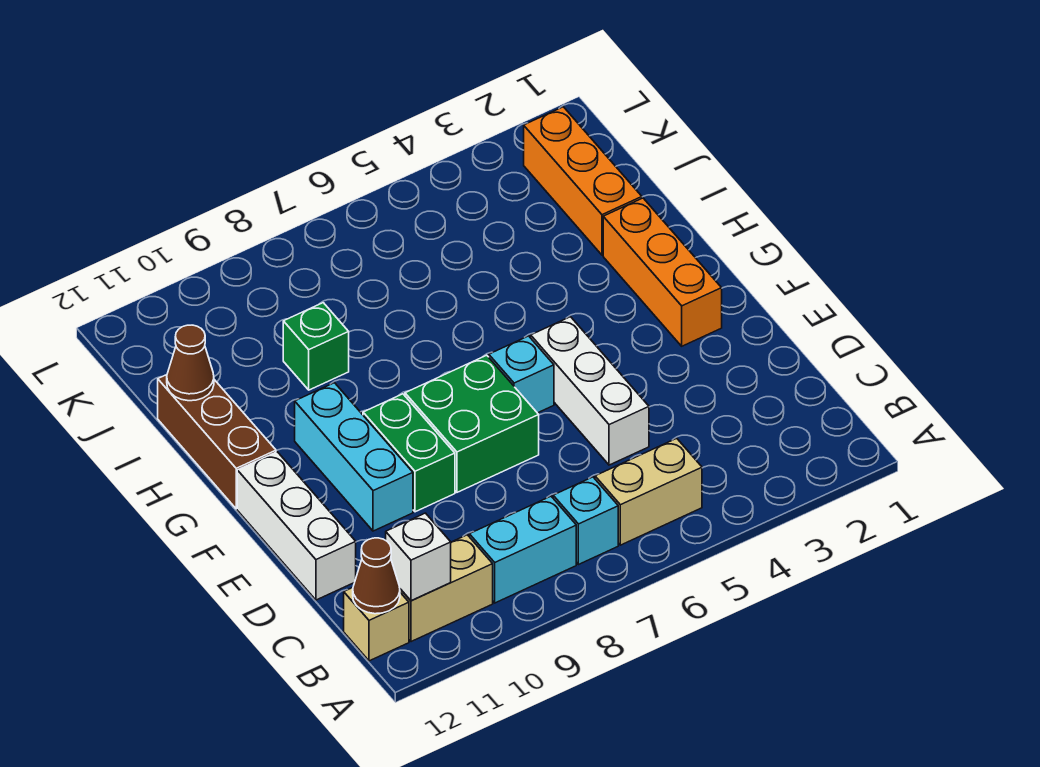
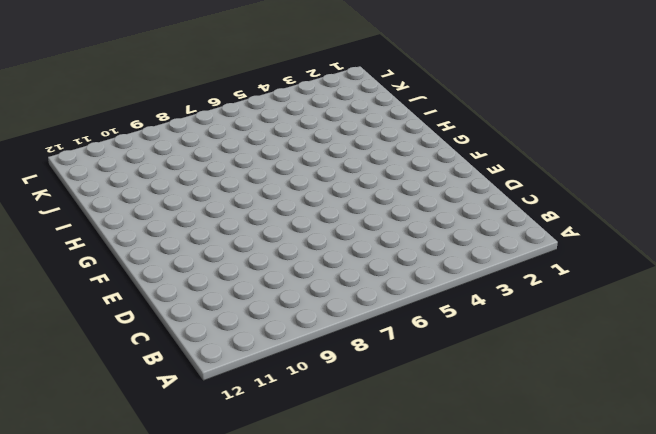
none -> tan brick B5:B6 level 1
none -> cyan brick B7 level 1
none -> cyan brick B8:B9 level 1

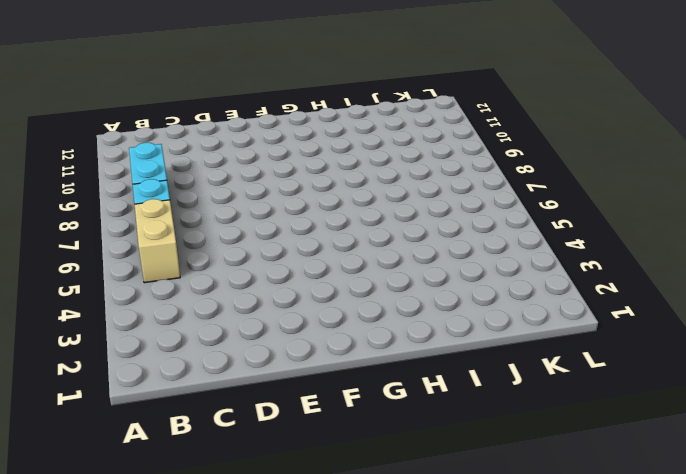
none -> tan brick B10:B11 level 1
none -> tan brick B12 level 1
none -> white brick D5:F5 level 1

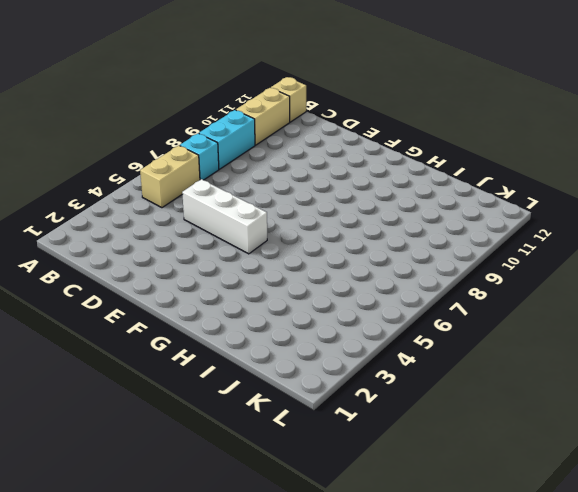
none -> white brick D12:F12 level 1
none -> green brick E7:F8 level 1
none -> green brick E9:F9 level 1

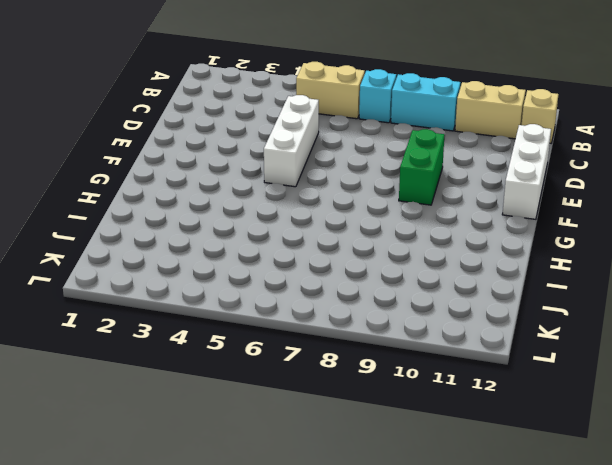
none -> green brick E7:F8 level 1
none -> cyan brick E10:G10 level 1
none -> orange brick F2:H2 level 1

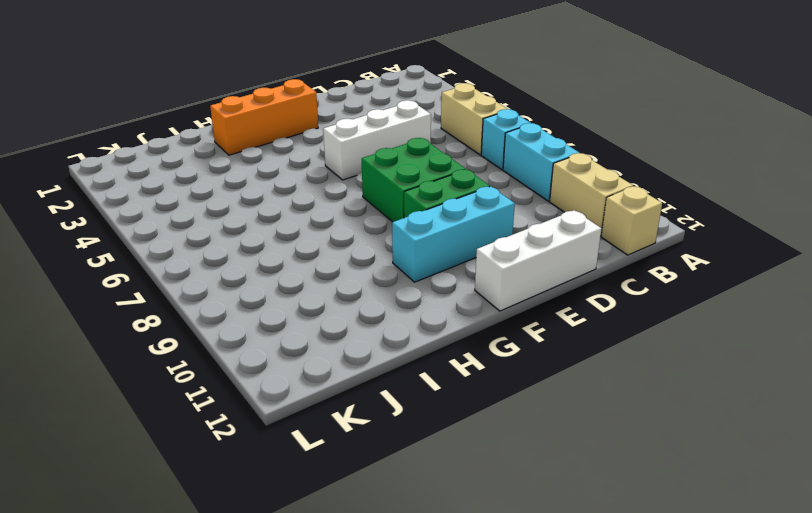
none -> cyan brick F6 level 1
none -> brown brick G12:I12 level 1
none -> orange brick I2:K2 level 1

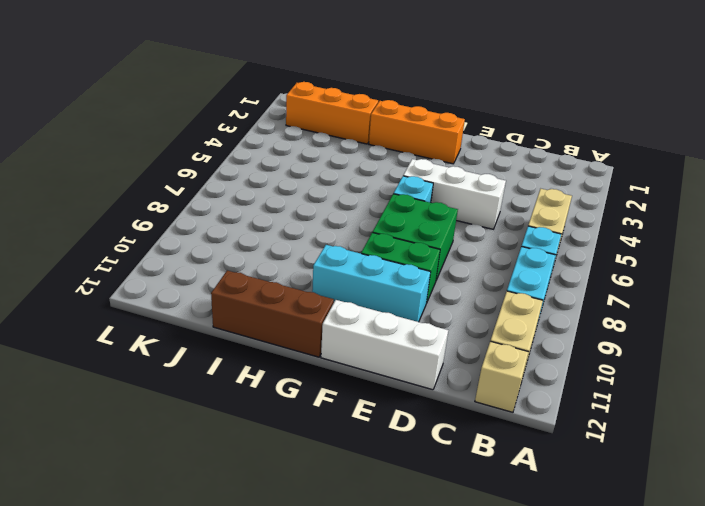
none -> green brick I9 level 1
none -> white brick B11 level 2
none -> brown cone B12 level 2

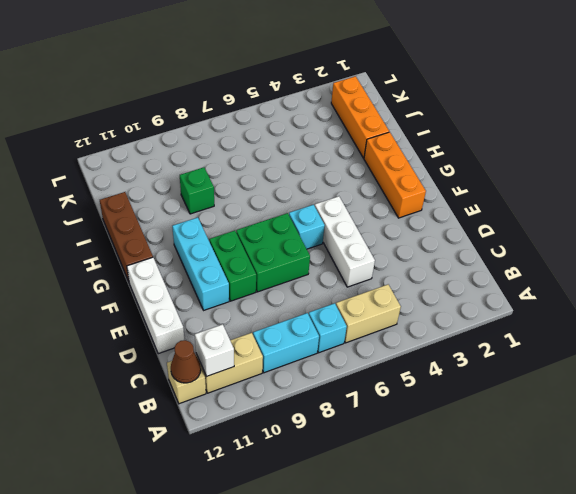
none -> brown cone I12 level 2

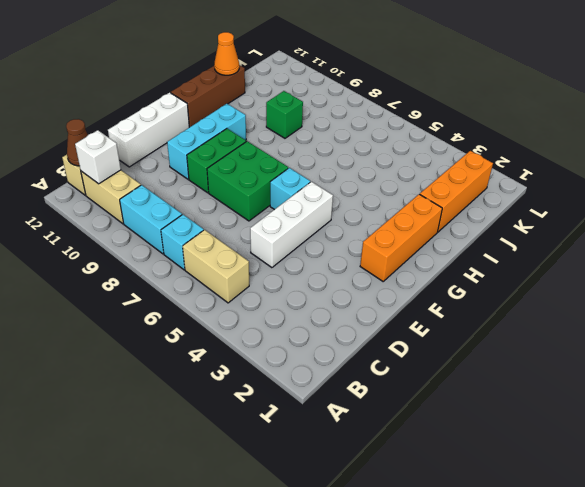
orange cone I12 level 2 -> brown cone I12 level 2

